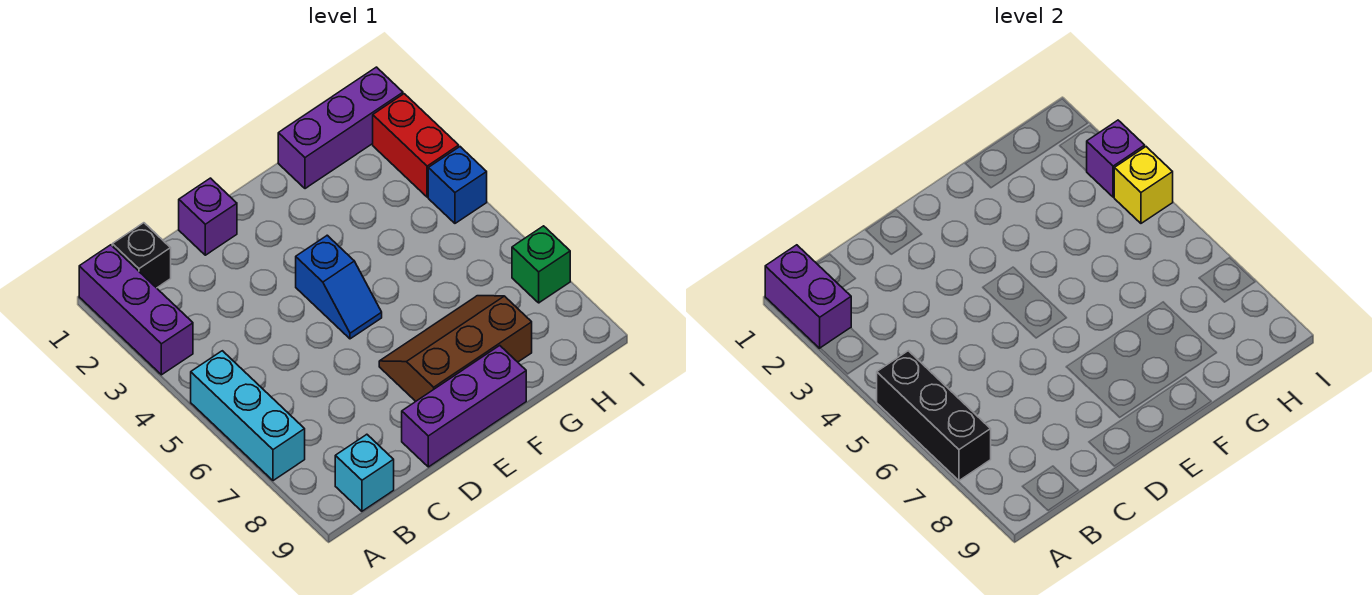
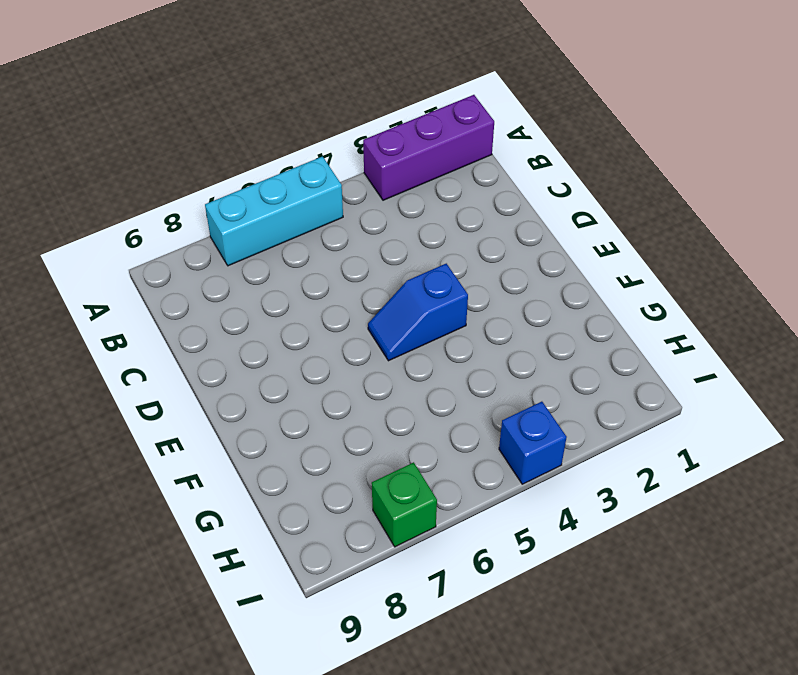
none -> black brick B1 level 1
none -> cyan brick B9 level 1
none -> purple brick D1 level 1

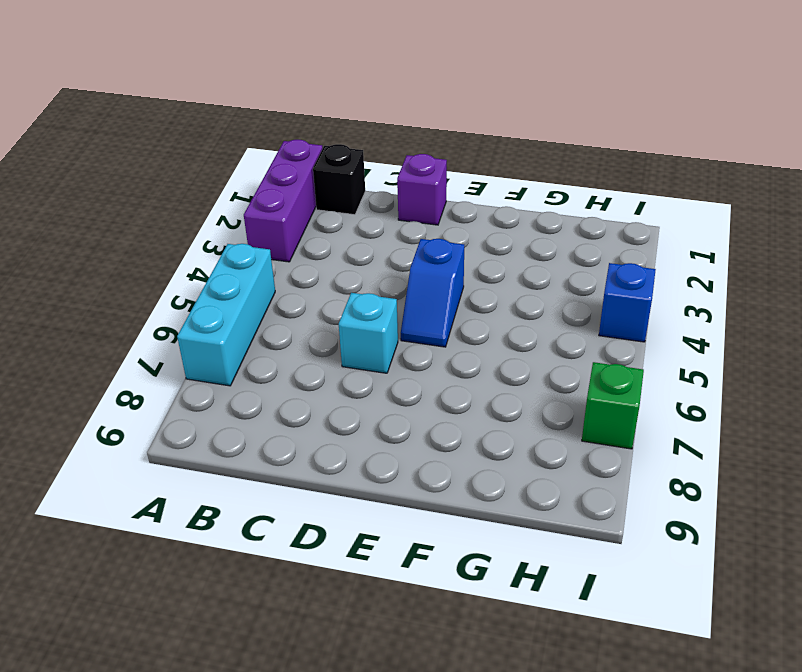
cyan brick D6 level 1 -> cyan brick B9 level 1
none -> purple brick D9:F9 level 1
none -> brown slope E7:G8 level 1 top 8
none -> purple brick G1:I1 level 1

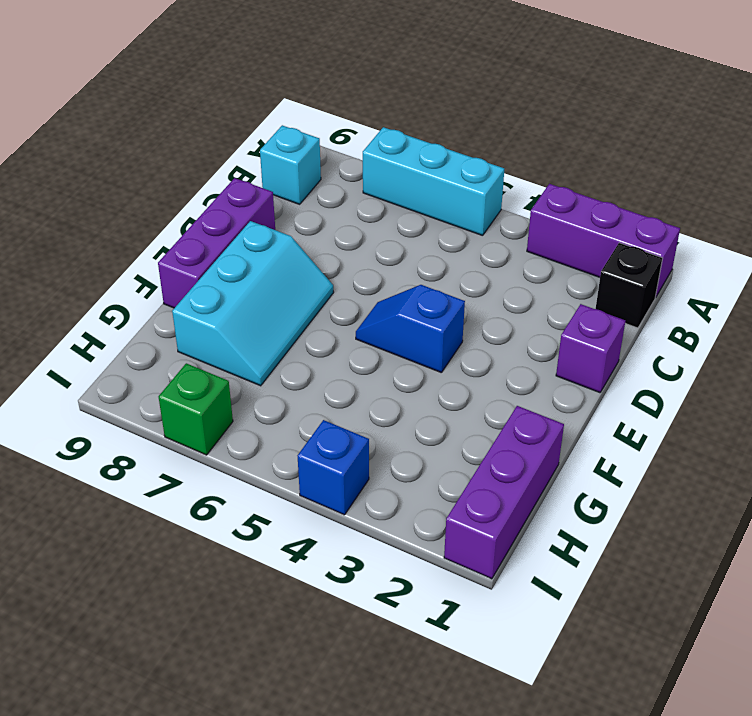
cyan slope E7:G8 level 1 top 8 -> brown slope E7:G8 level 1 top 8
none -> red brick I2:I3 level 1
none -> purple brick A1:A2 level 2
none -> black brick A5:A7 level 2

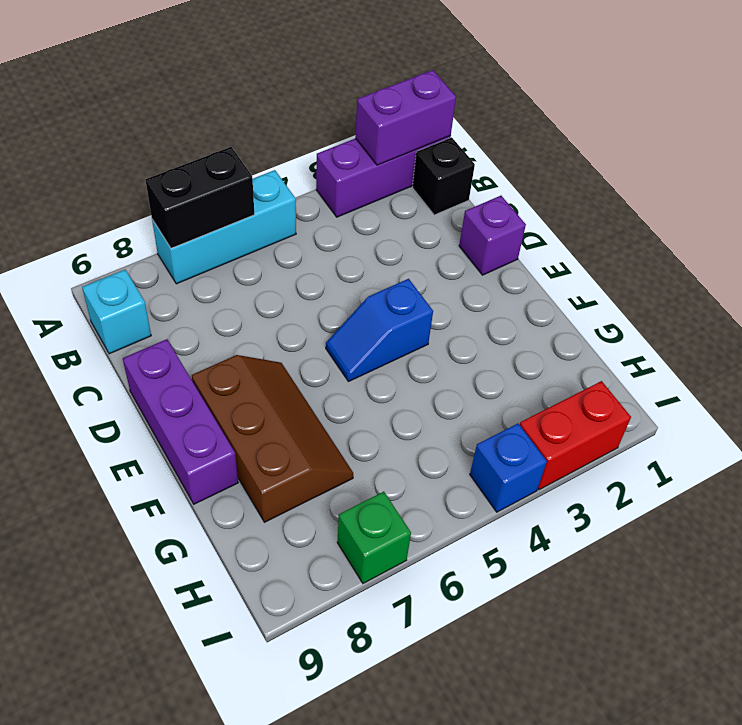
black brick A6:A7 level 2 -> black brick A5:A7 level 2
none -> purple brick G1:I1 level 1
none -> purple brick I3 level 2
none -> yellow brick I4 level 2

